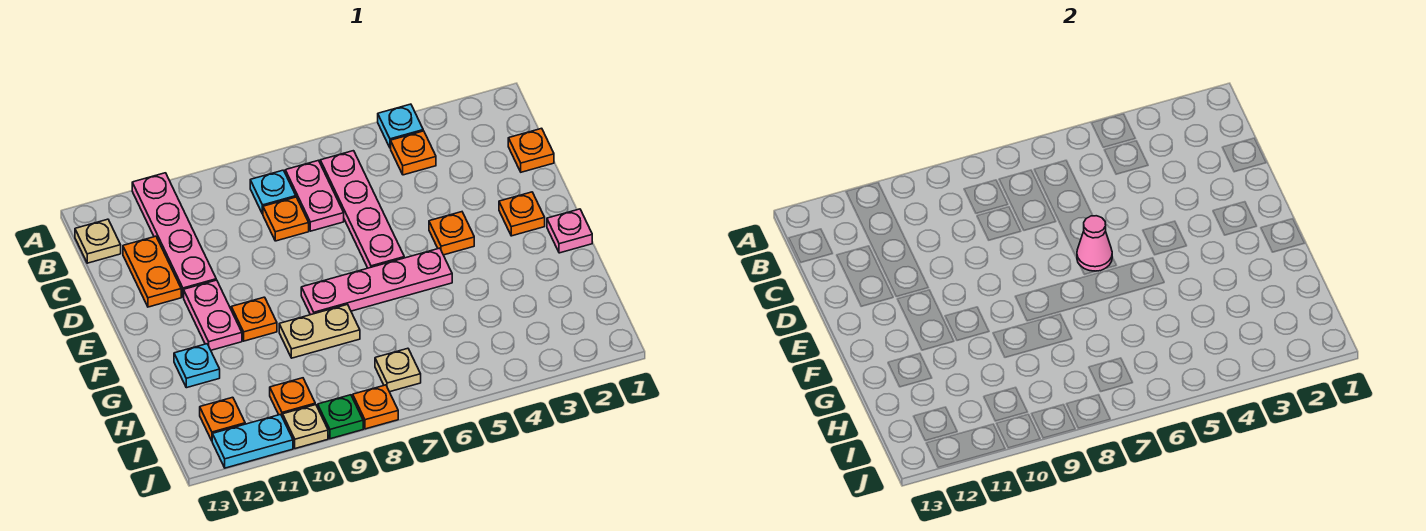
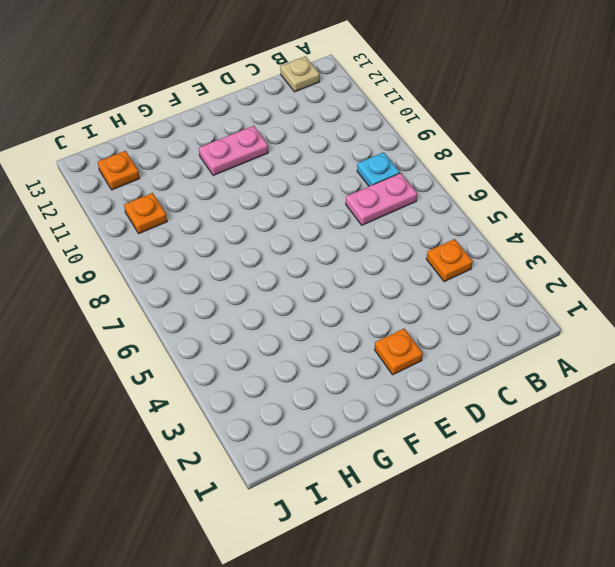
none -> cyan plate A4 level 1
none -> pink plate A11:D11 level 1
none -> pink plate B6:E6 level 1

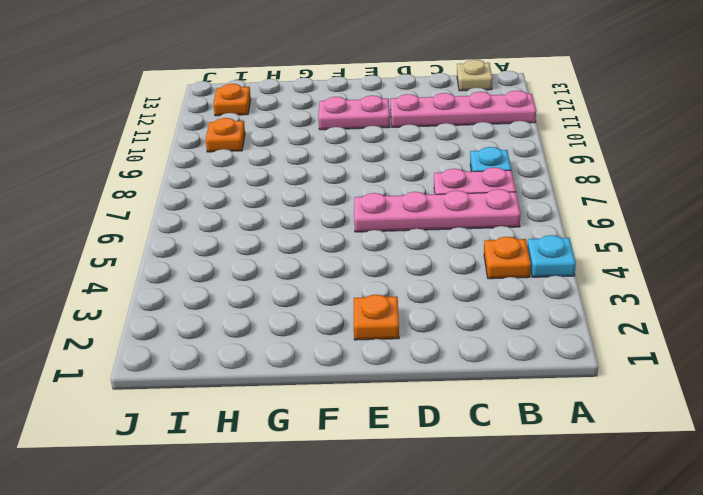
none -> orange plate C1 level 1
none -> orange plate C8 level 1
none -> orange plate C12:D12 level 1

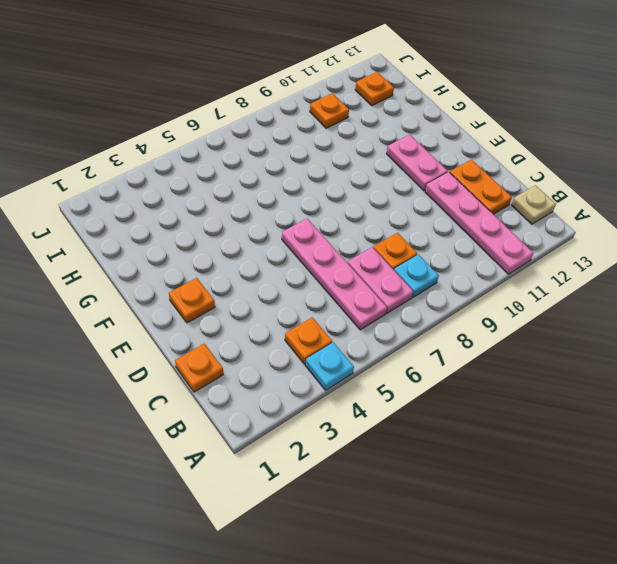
none -> orange plate E4 level 1
none -> pink plate F1 level 1
none -> pink plate F5:F8 level 1

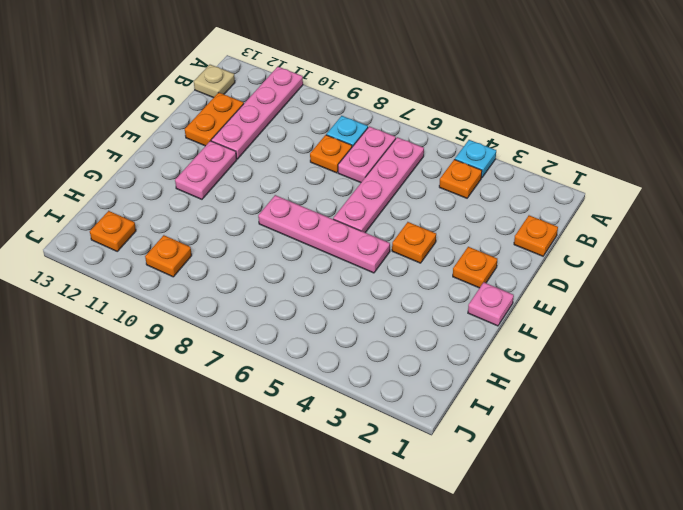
none -> orange plate F10 level 1
none -> tan plate G8:G9 level 1
none -> cyan plate G12 level 1

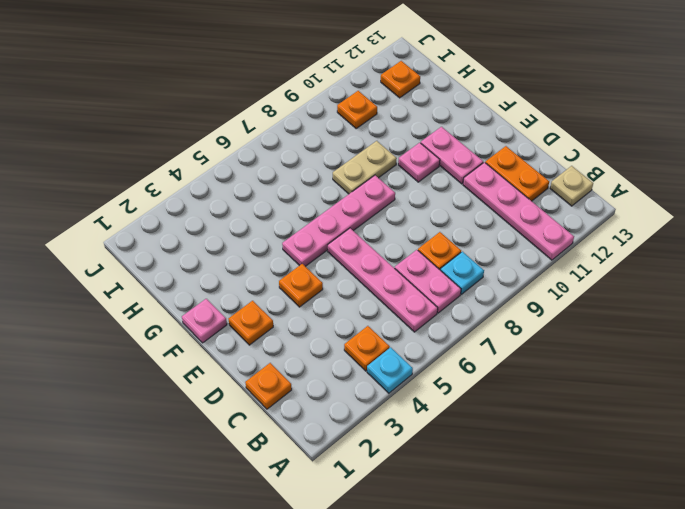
pink plate F10 level 1 -> orange plate F10 level 1
none -> cyan plate G12 level 1
none -> tan plate I7 level 1
none -> orange plate J8 level 1

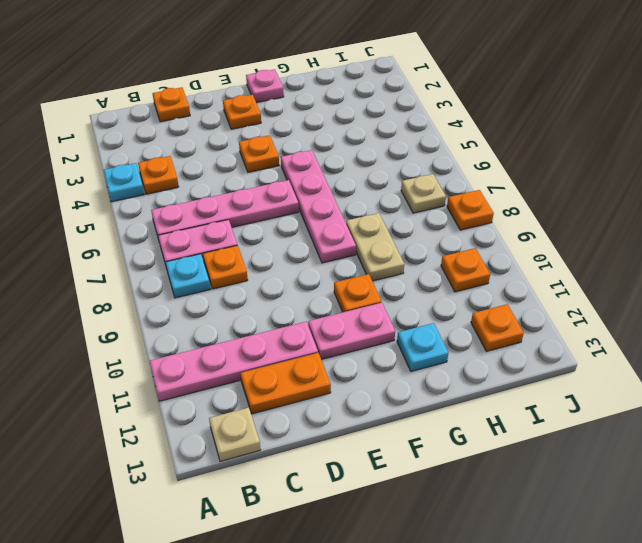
none -> green plate J9 level 1
none -> tan plate J10 level 1
none -> cyan plate J11:J12 level 1

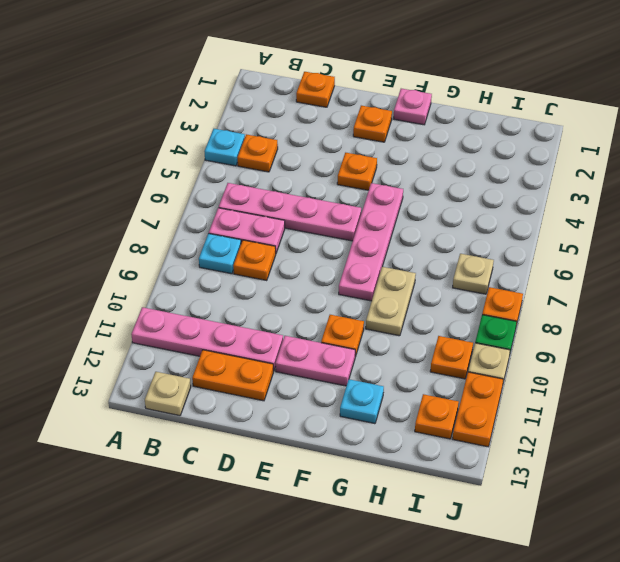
orange plate J11:J12 level 1 -> cyan plate J11:J12 level 1
none -> pink cone E6 level 2

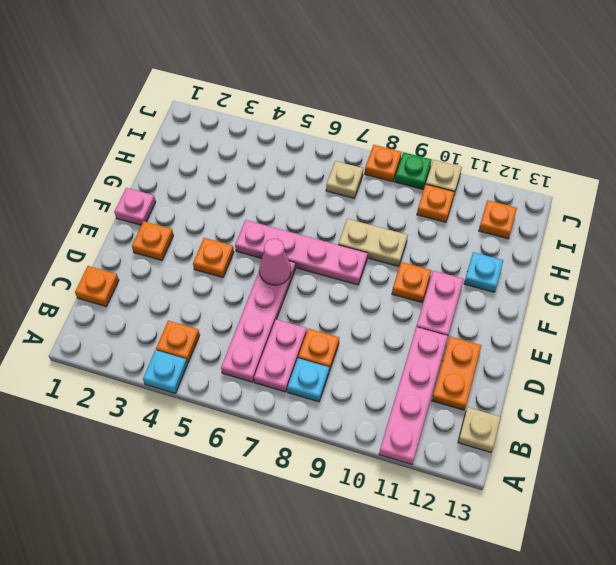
none -> cyan plate J11:J12 level 1

